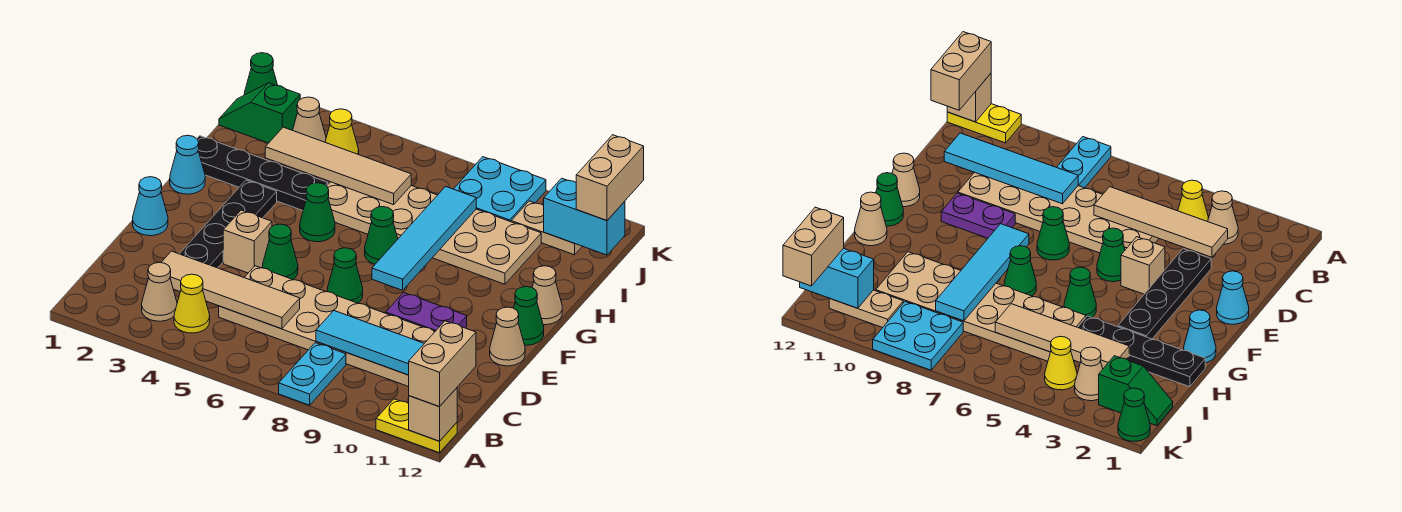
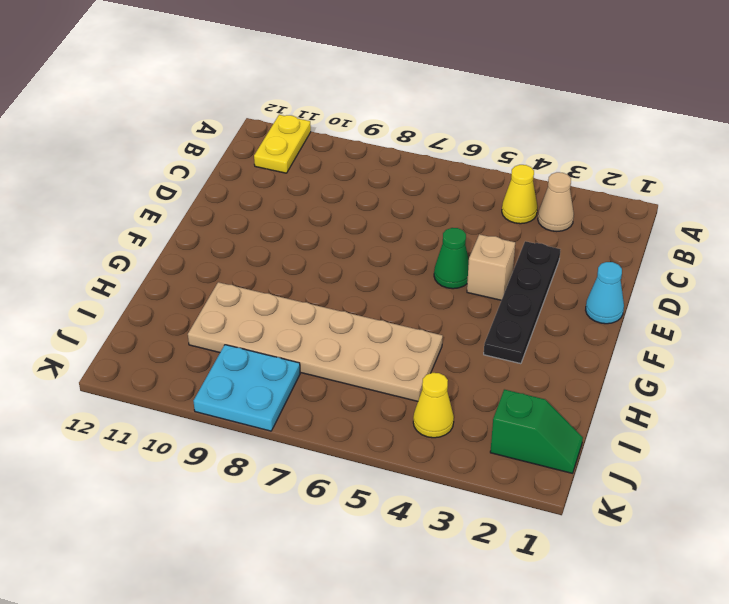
yellow plate A11:B11 level 1 -> yellow plate A11:A12 level 1
none -> cyan plate A8:B8 level 1
none -> tan plate C5:D10 level 1
none -> green cone E7 level 1
none -> purple plate E9:E10 level 1

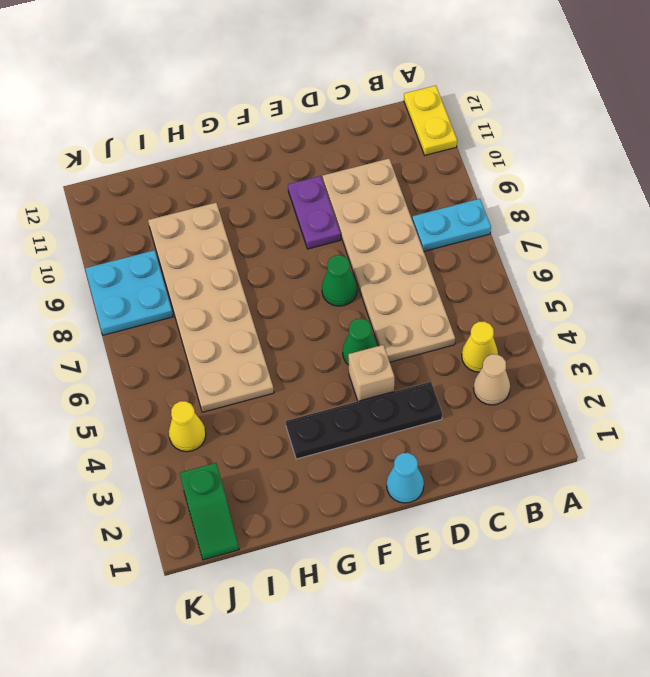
none -> tan cone E12 level 1
none -> green cone F12 level 1
none -> cyan cone G1 level 1
none -> green cone G5 level 1

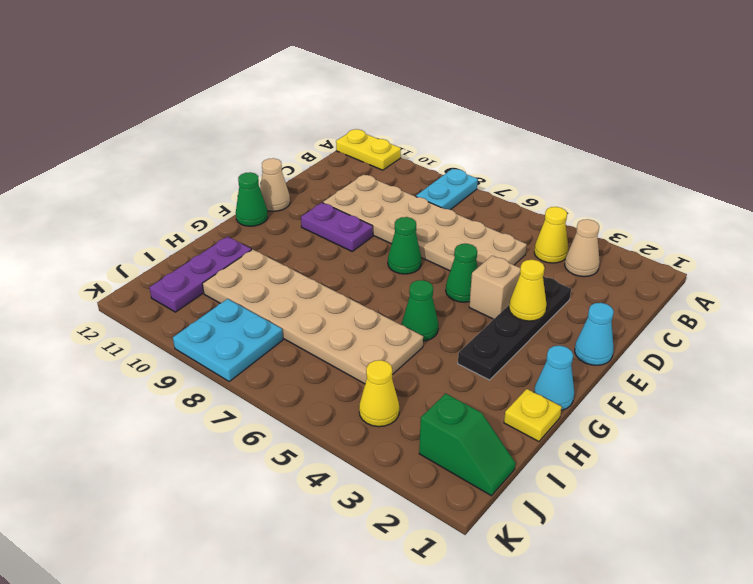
yellow cone E3 level 2 -> none
yellow plate H1 level 1 -> black plate H1:H4 level 1
purple plate H11:J11 level 1 -> tan plate J10:J11 level 1
none -> green cone G7 level 1
none -> tan cone G12 level 1
none -> tan cone J3 level 1
none -> green cone K1 level 1

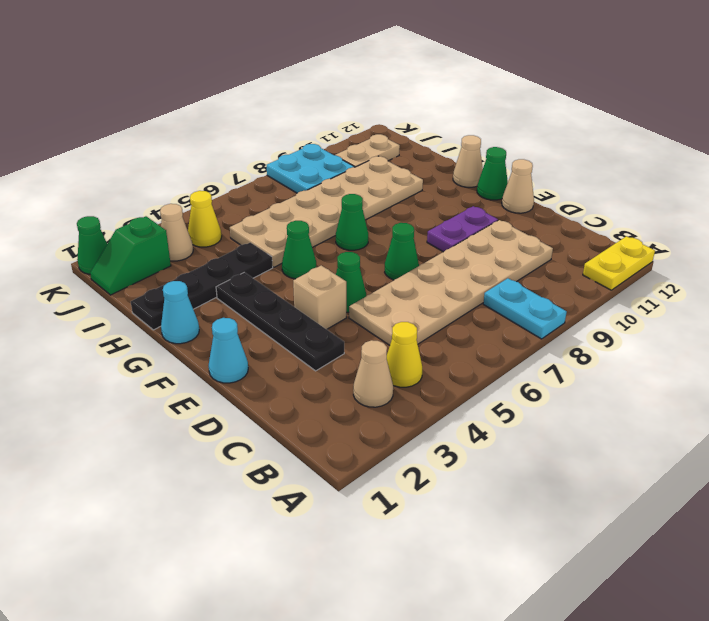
none -> tan brick A12 level 2
none -> tan tile C3:C6 level 2
none -> cyan tile C8:C11 level 2
none -> cyan tile F8:I8 level 2

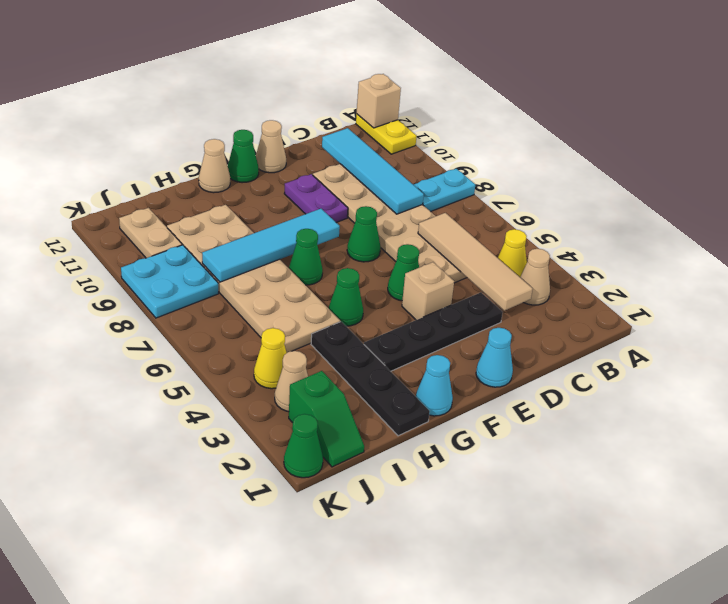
none -> tan tile I3:I6 level 2
none -> cyan brick J11:J12 level 2
none -> tan brick A12:B12 level 3
none -> tan brick J12:K12 level 3

